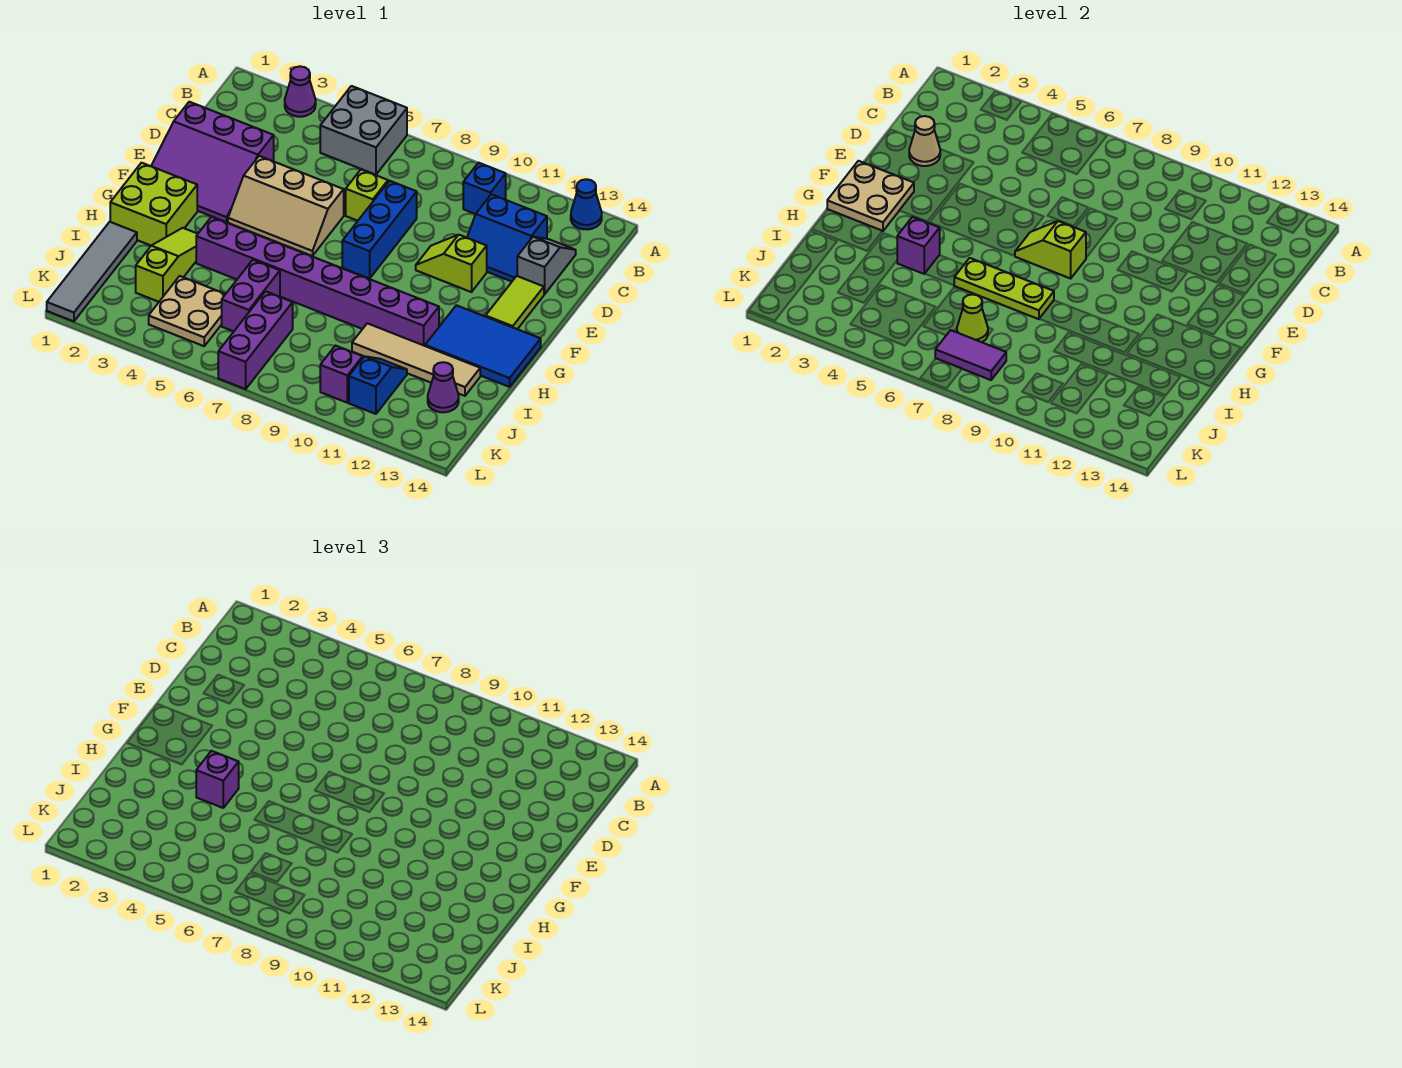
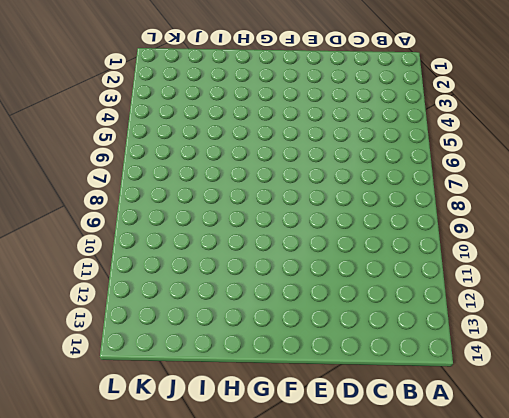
none -> purple cone A3 level 1
none -> grey brick A5:B6 level 1
none -> blue cone A13 level 1
none -> blue brick B10 level 1

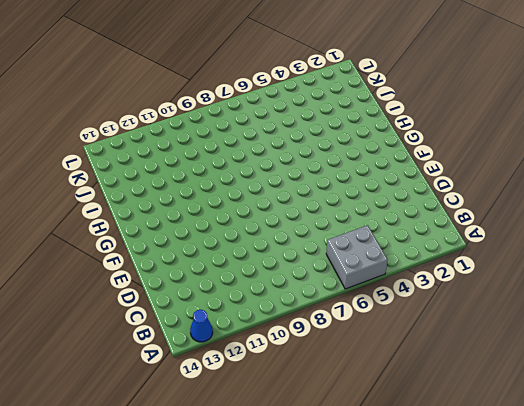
none -> purple cone A3 level 1
none -> blue brick B10 level 1
none -> blue slope C11:D12 level 1 top C
none -> grey slope C13:D13 level 1 top D

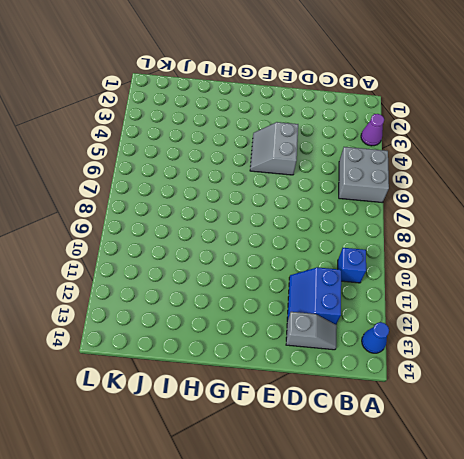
grey slope E4:F5 level 1 top E -> tan slope E4:F6 level 1 top E
none -> purple slope D1:F3 level 1 top D
none -> lime brick D7 level 1
none -> blue brick D8:F8 level 1
none -> lime slope E10:E11 level 1 top 11

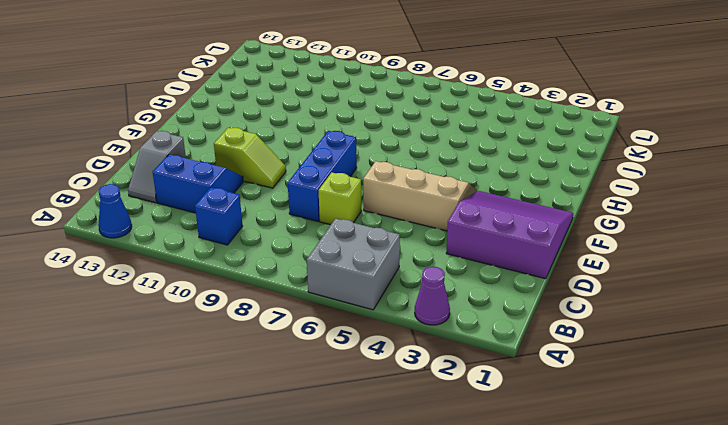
none -> lime tile E13:F13 level 1
none -> lime brick G1:H2 level 1
none -> blue tile G12:H14 level 1
none -> lime slope H3:J3 level 1 top J

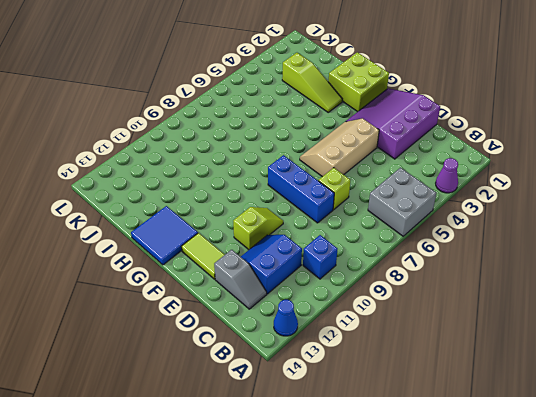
blue tile G13:H14 level 1 -> blue tile G12:H14 level 1
none -> purple brick H4:H11 level 1
none -> grey tile I1:L1 level 1
none -> purple brick I6:J6 level 1
none -> tan tile I10:I13 level 1

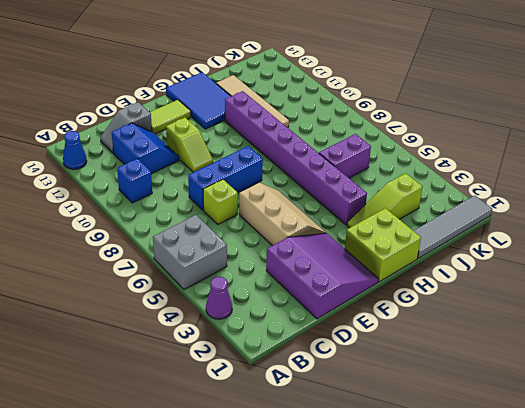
none -> tan plate J4:K5 level 1
none -> purple brick J7:L7 level 1
none -> blue slope J11:K11 level 1 top K
none -> purple cone J13 level 1

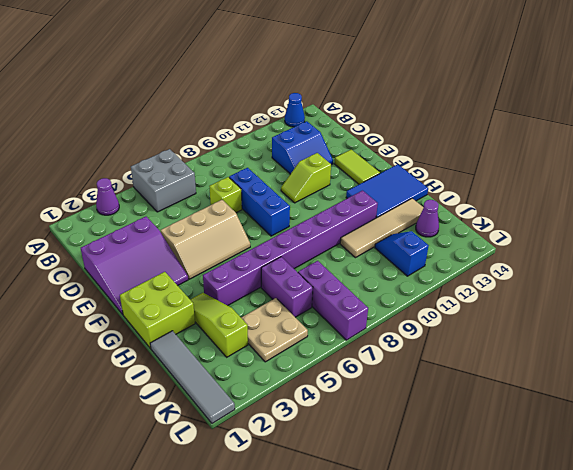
none -> blue brick B10 level 1
none -> grey slope C13:D13 level 1 top D
none -> purple brick K10 level 1
none -> tan cone D2 level 2

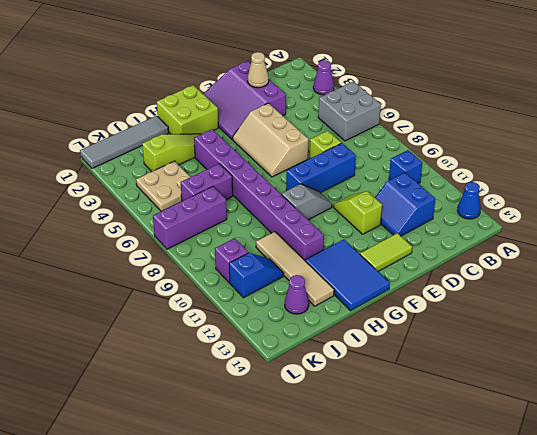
grey slope F9:G9 level 1 top G -> grey slope C13:D13 level 1 top D
none -> tan plate F1:G2 level 2
none -> lime slope F7:F8 level 2 top 8
none -> purple brick H4 level 2
none -> lime plate H6:H8 level 2

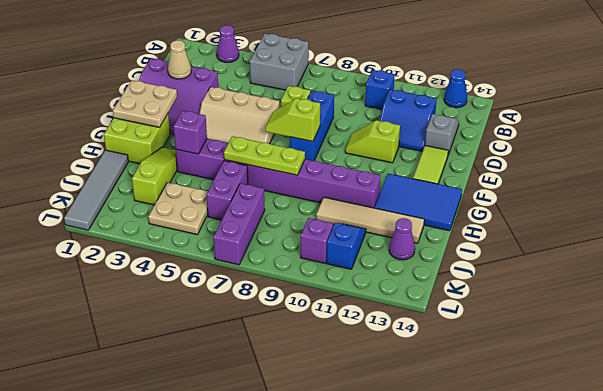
none -> lime cone J7 level 2
none -> purple tile K7:K8 level 2
none -> purple brick H4 level 3

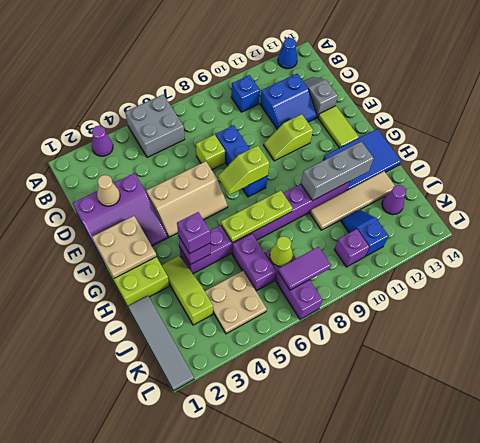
grey brick H10:H12 level 2 -> none

